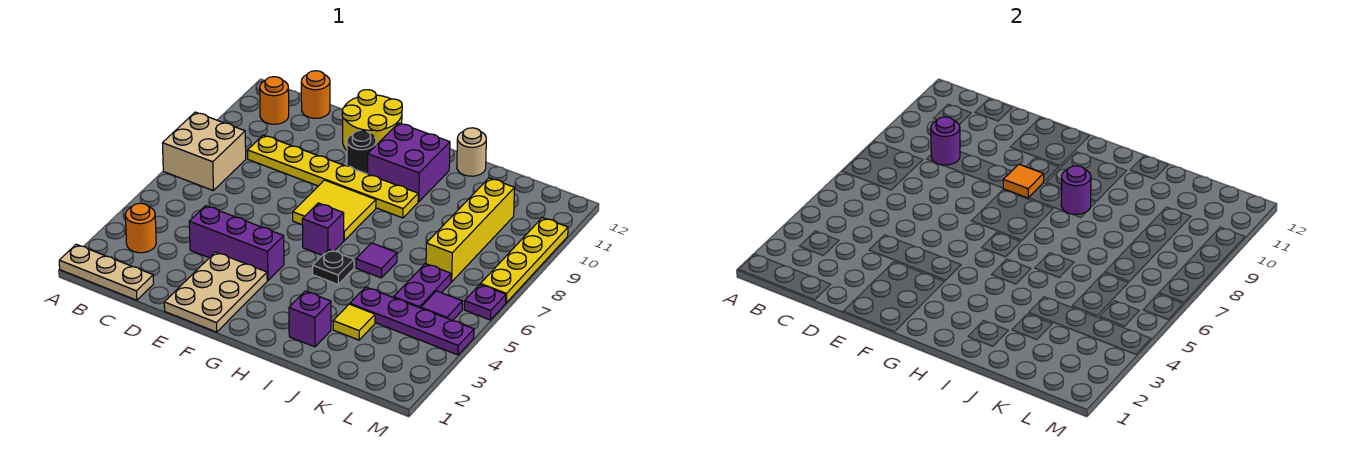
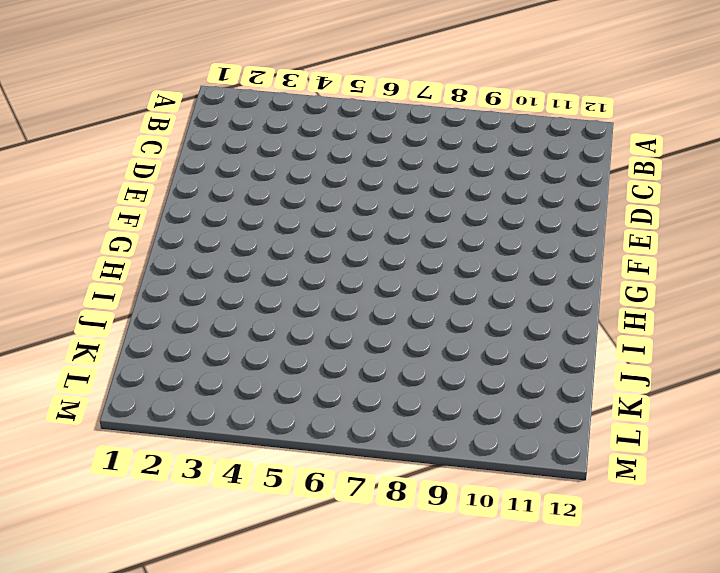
none -> tan plate A1:C1 level 1
none -> tan brick A7:B8 level 1
none -> orange round brick B3 level 1

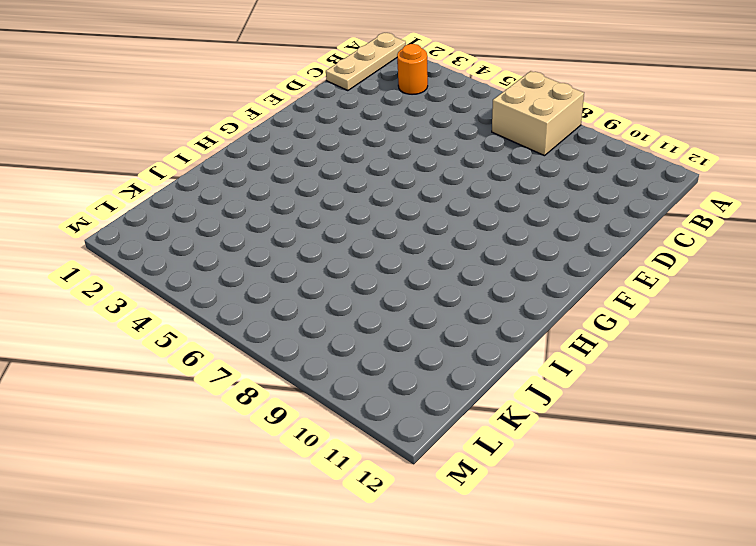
none -> orange round brick B11 level 1
none -> yellow plate C9:H9 level 1
none -> orange round brick C12 level 1

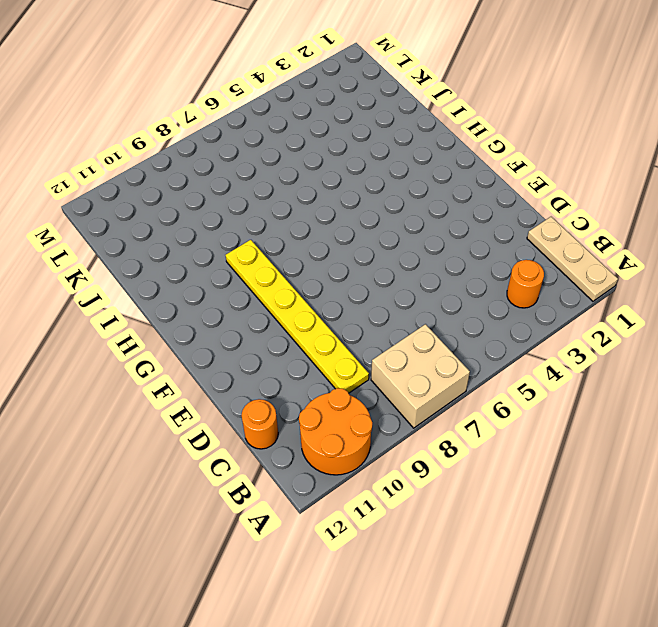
orange round brick A10:B11 level 1 -> orange round brick B11 level 1
none -> purple brick D4:F4 level 1
none -> tan plate E1:F3 level 1
none -> yellow round brick E11:F12 level 1

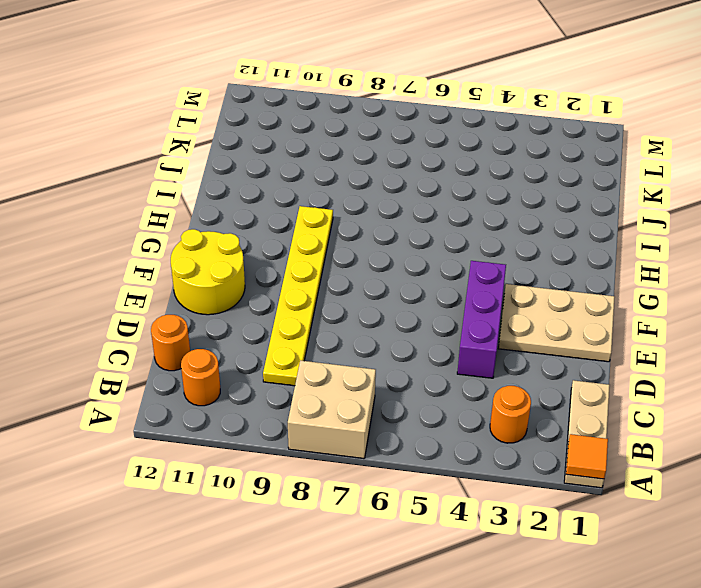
orange tile A1 level 2 -> orange tile F9 level 2
none -> yellow tile F7:G8 level 1
none -> black round brick F10 level 1
none -> purple brick G6 level 1

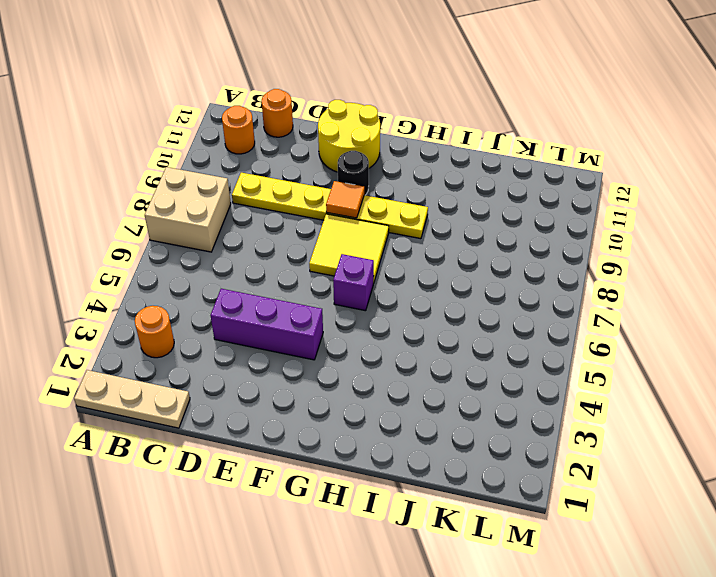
none -> tan plate E1:F3 level 1
none -> purple brick G10:H11 level 1
none -> black plate H5 level 1

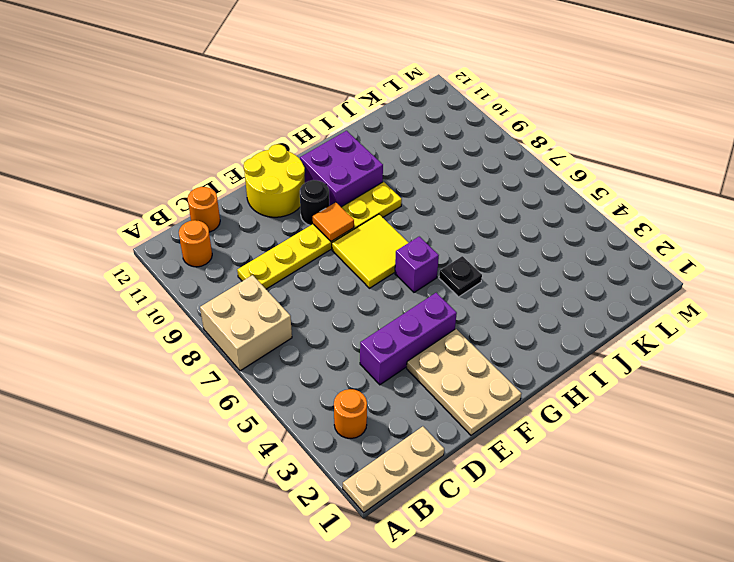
none -> purple brick I2 level 1
none -> purple tile I6 level 1
none -> tan round brick I12 level 1

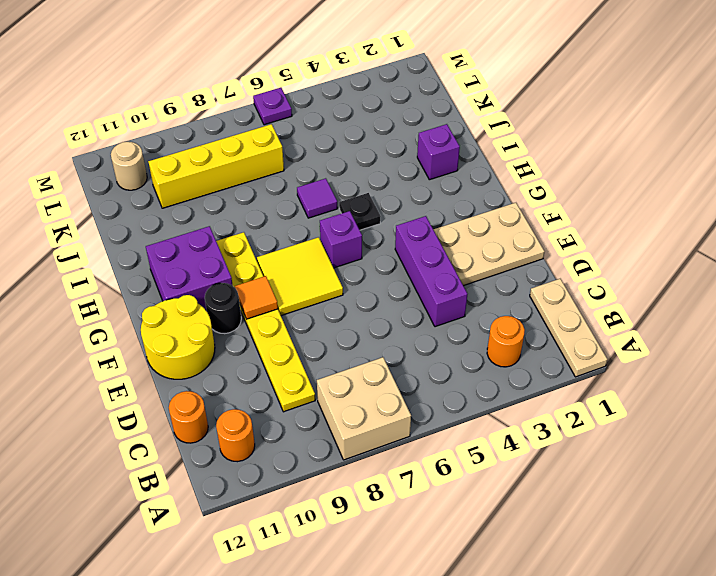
tan round brick L11 level 1 -> tan round brick I12 level 1
none -> yellow tile J3 level 1
none -> purple plate J4:M4 level 1
none -> purple plate K5:K6 level 1

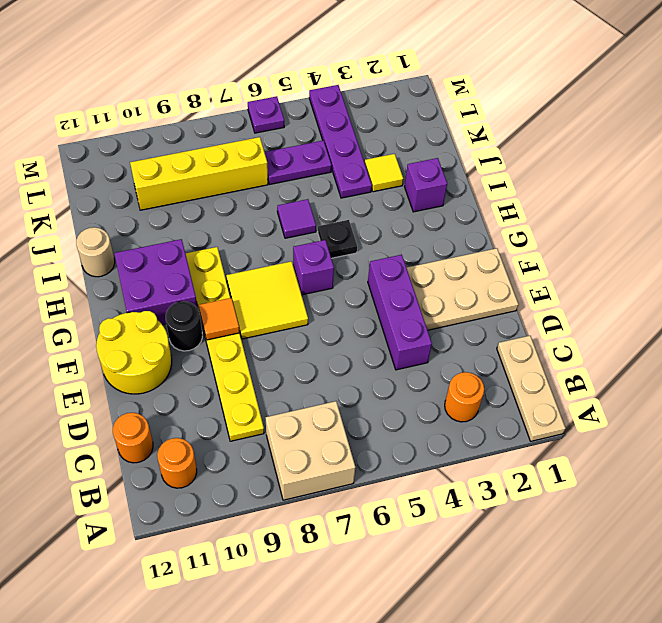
none -> purple tile L5 level 1
none -> yellow plate M7:M10 level 1
none -> purple round brick C9 level 2

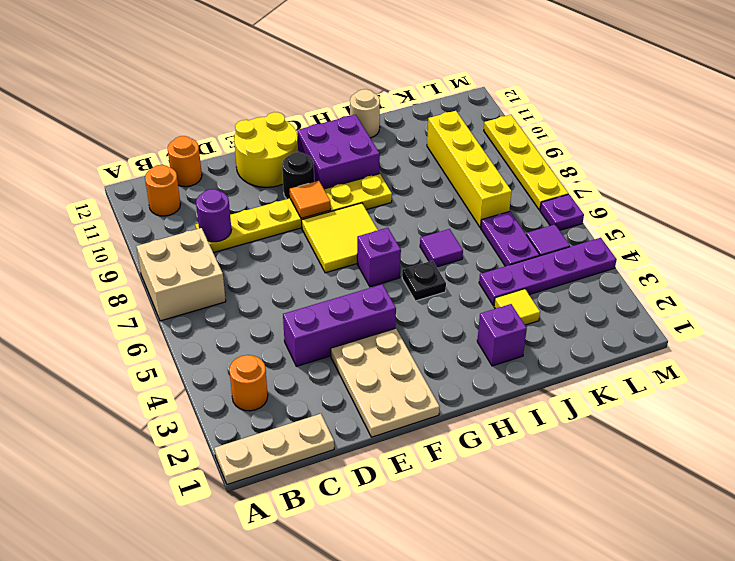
none -> purple round brick H9 level 2

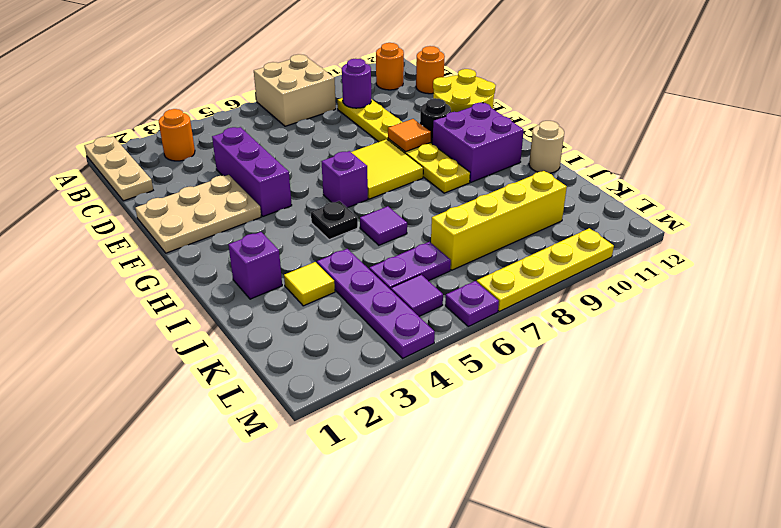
none -> purple round brick H9 level 2

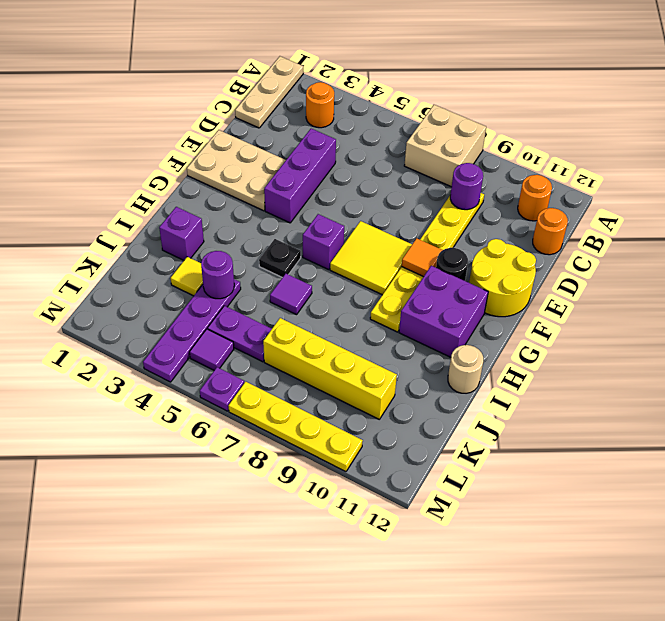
purple round brick J4 level 2 -> purple round brick H9 level 2

